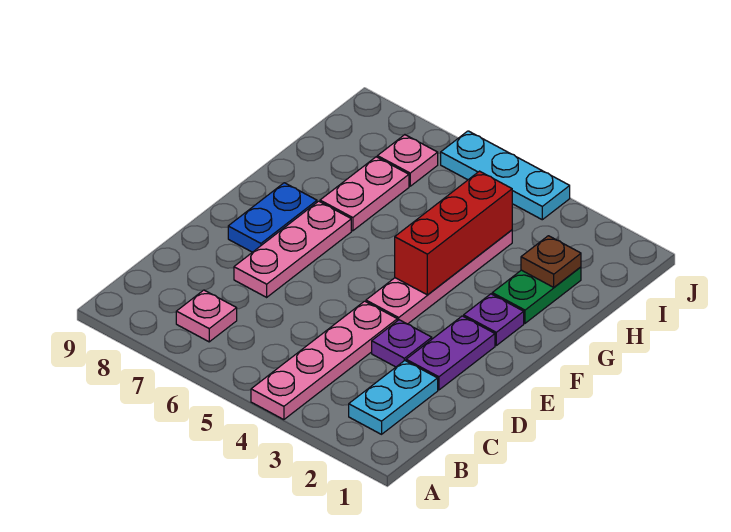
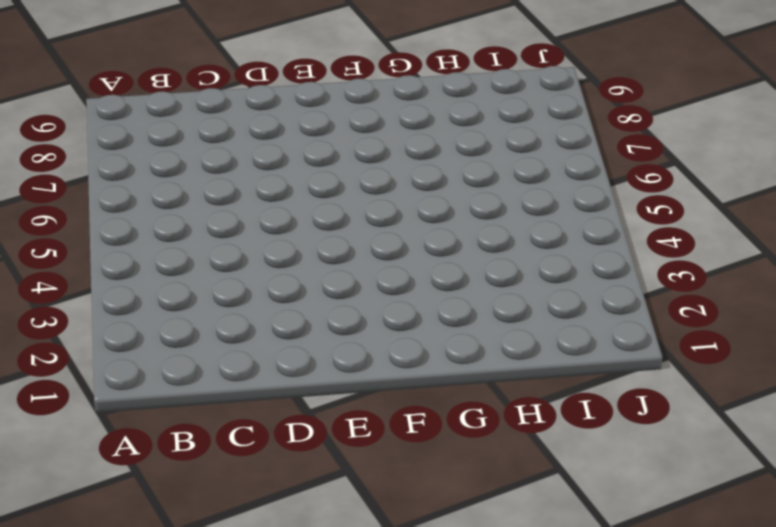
none -> pink plate A4:D4 level 1
none -> cyan plate B2:C2 level 1
none -> pink plate B7 level 1

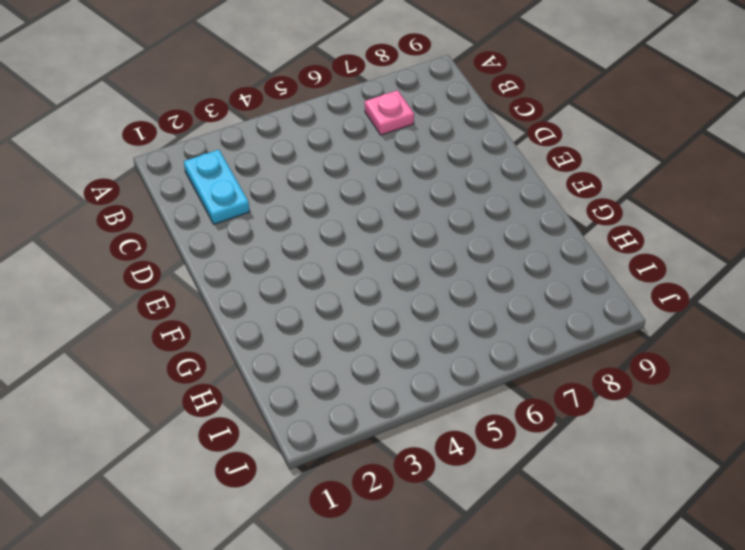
none -> pink plate A4:D4 level 1
none -> purple plate D2:E2 level 1
none -> purple plate D3 level 1

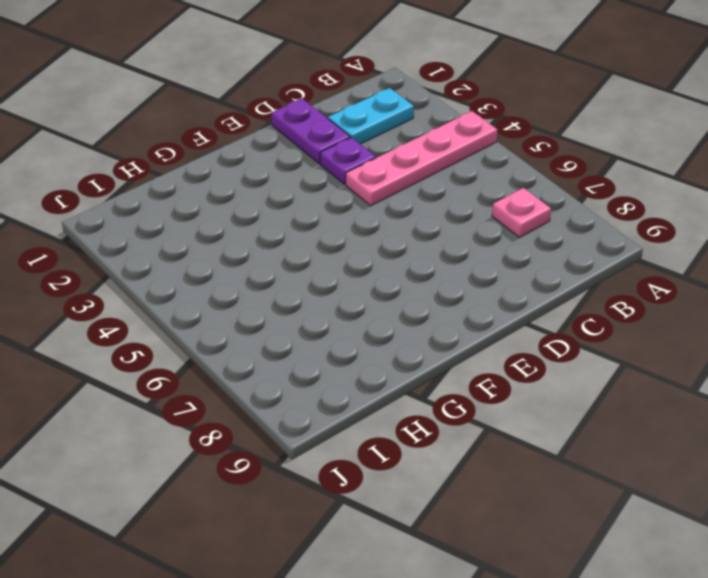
purple plate D1:D2 level 1 -> purple plate D2:E2 level 1
none -> pink plate D7:F7 level 1
none -> pink plate E4:H4 level 1
none -> blue plate E8:F8 level 1

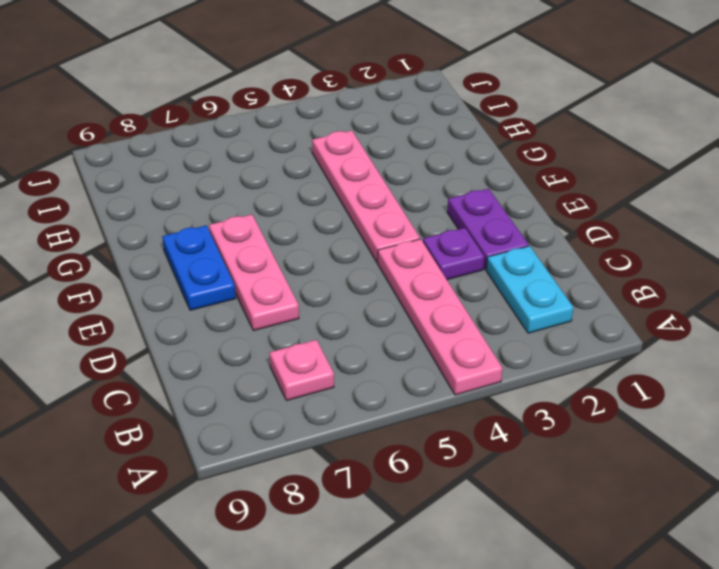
none -> purple plate F2 level 1
none -> green plate G2:H2 level 1
none -> pink plate G7:H7 level 1

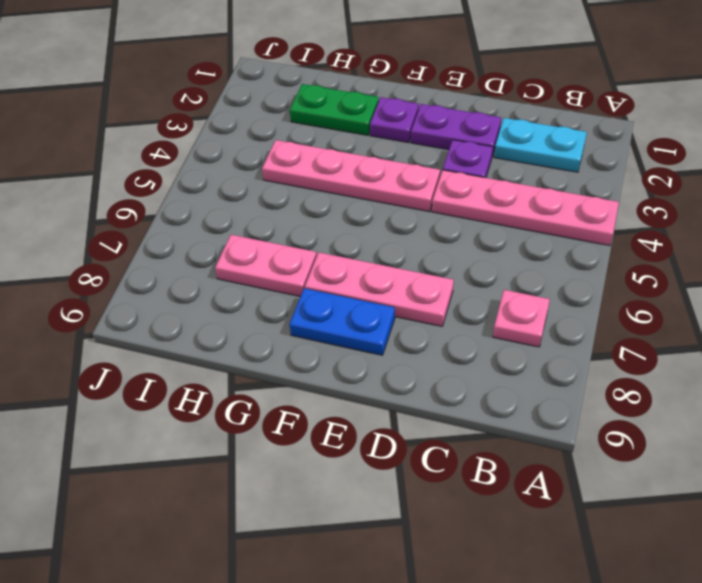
none -> pink plate I7 level 1
none -> cyan plate J4:J6 level 1
none -> red brick F4:H4 level 2

